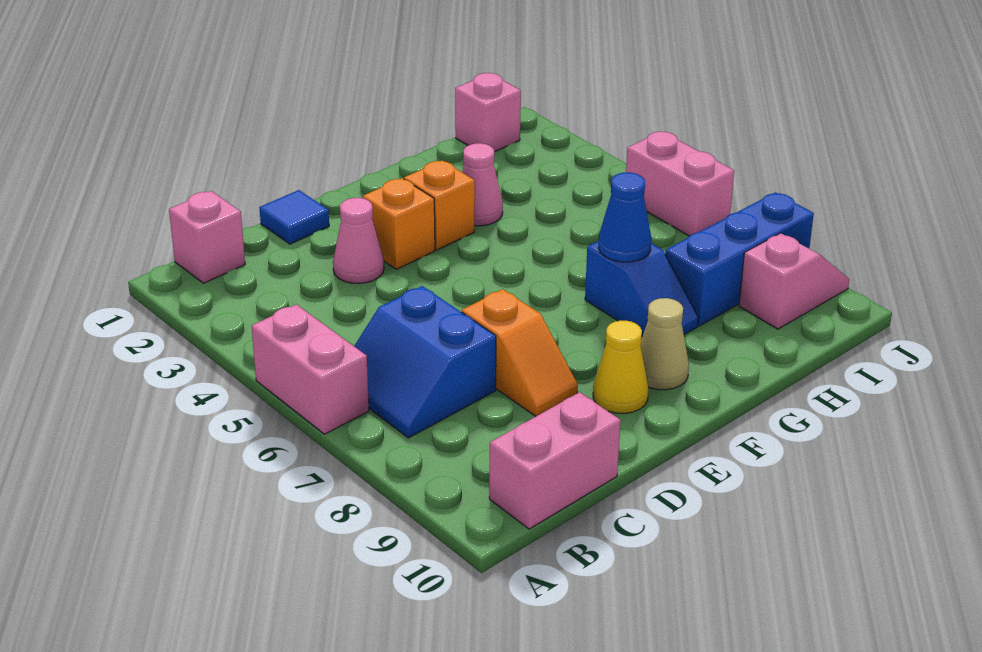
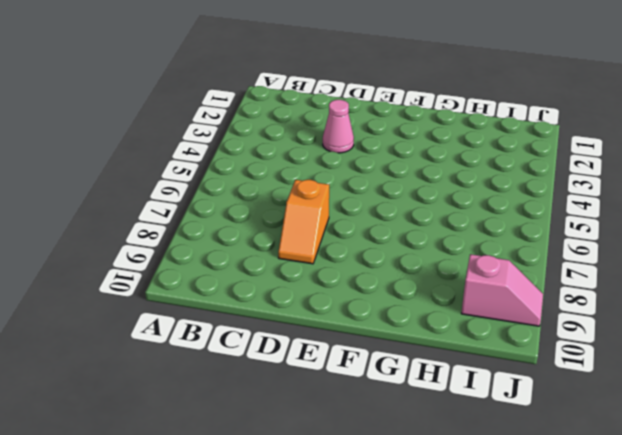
none -> pink brick A5:A6 level 1
none -> pink brick B1 level 1
none -> blue slope B6:C7 level 1 top C

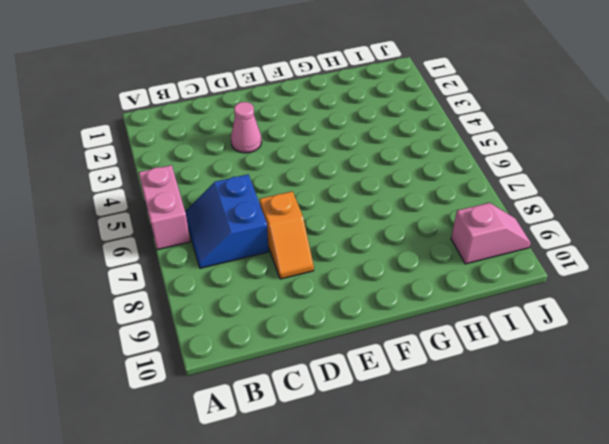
none -> pink brick B1 level 1
none -> pink brick B10:C10 level 1
none -> blue tile D1 level 1

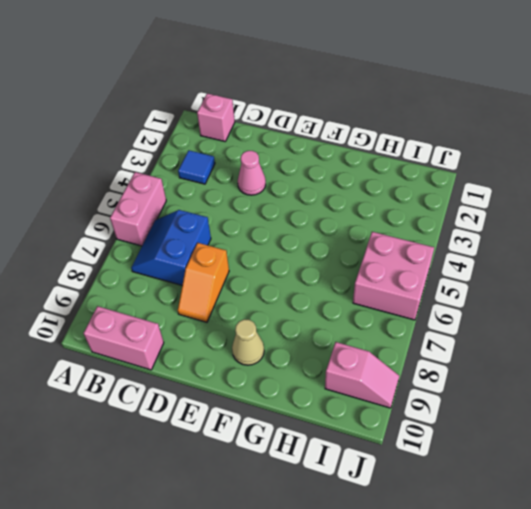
blue tile B3 level 1 -> blue tile D1 level 1
pink brick I5:J6 level 1 -> pink brick J5:J6 level 1
none -> orange brick E3 level 1
none -> yellow cone E9 level 1
none -> orange brick F3 level 1

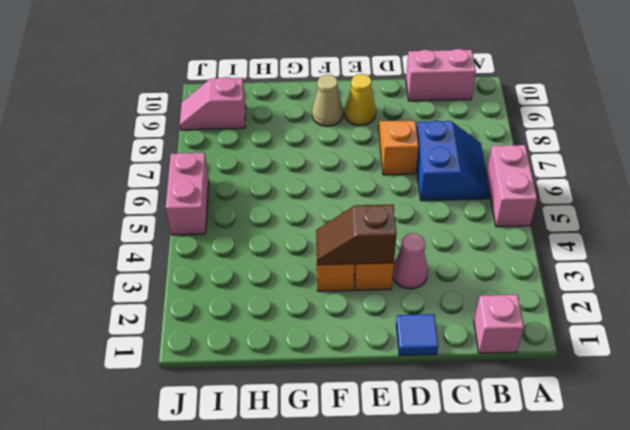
brown slope E3:F3 level 2 top E -> none
none -> pink cone G3 level 1
none -> blue slope G7:G8 level 1 top 7
none -> blue brick H8:J8 level 1

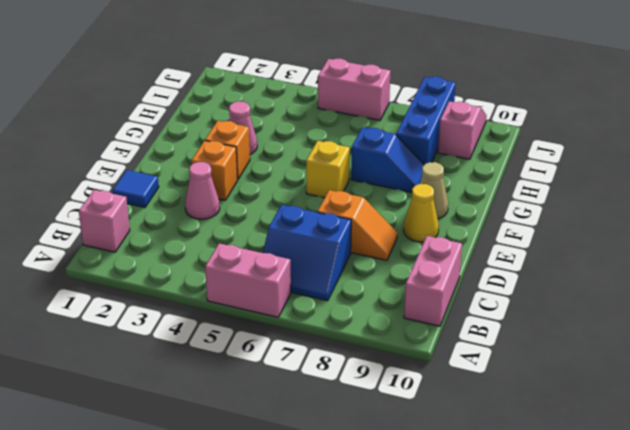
yellow brick F6 level 1 -> none
none -> pink brick I1 level 1
none -> blue cone G7 level 2

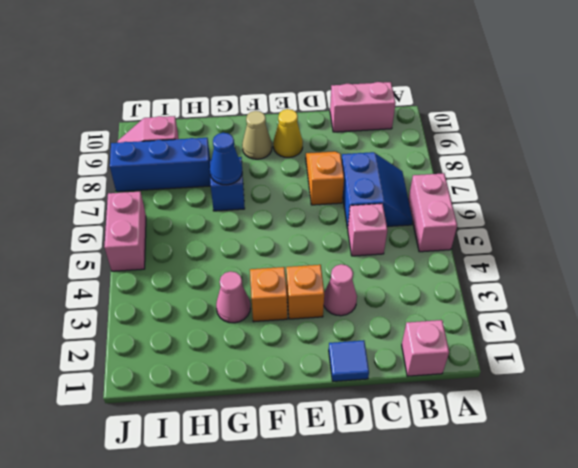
pink brick C5 level 1 -> pink brick I1 level 1

